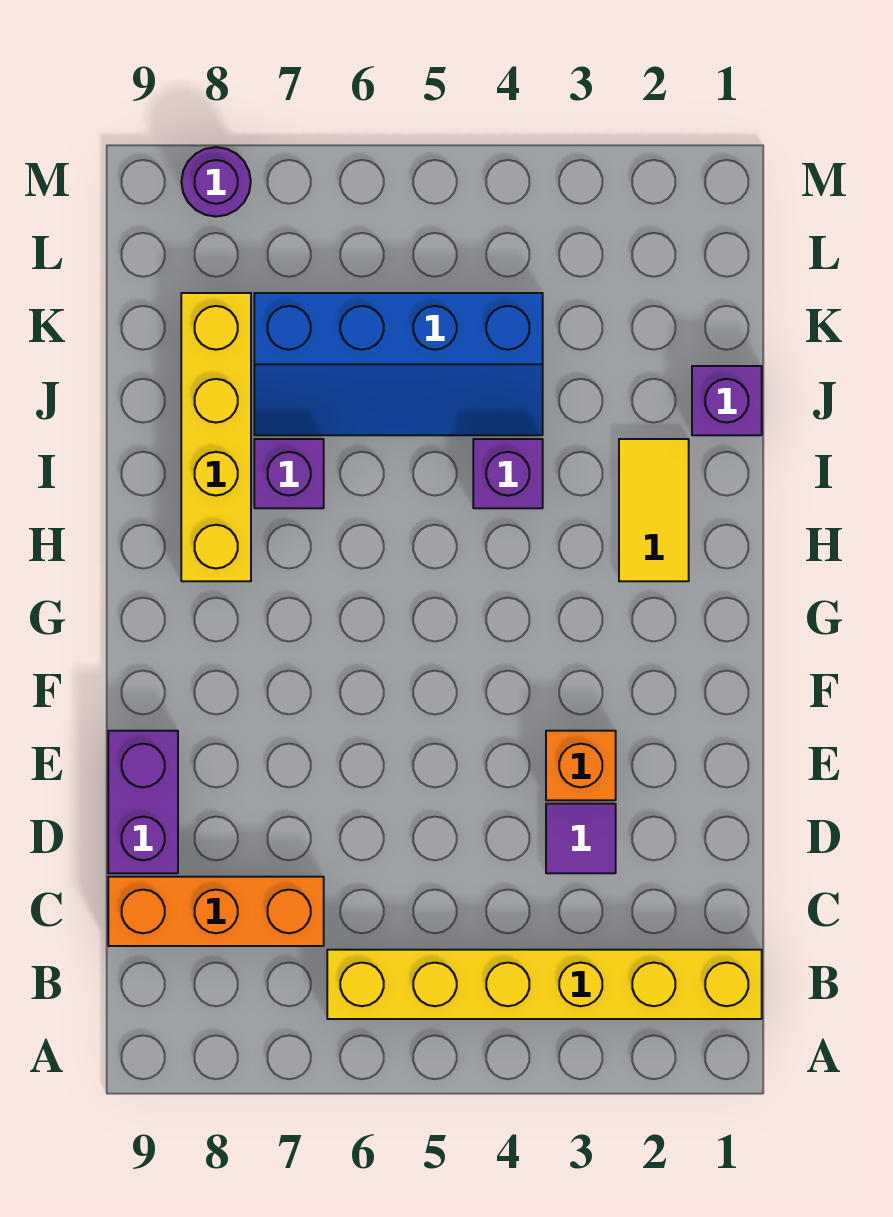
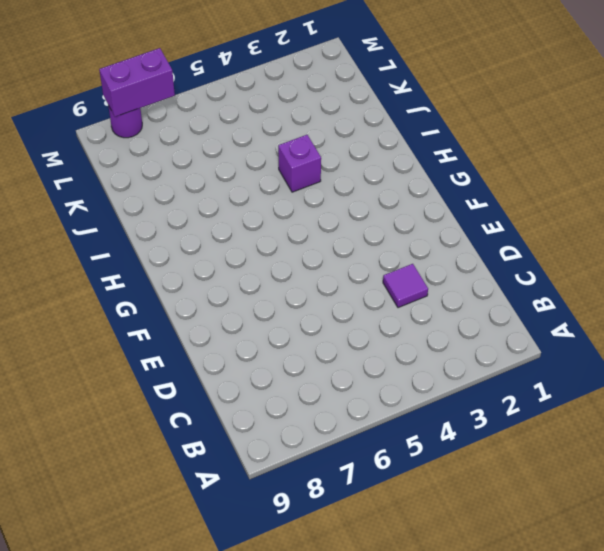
purple brick M7:M8 level 2 -> purple brick D9:E9 level 1
none -> yellow brick B1:B6 level 1
none -> orange brick C7:C9 level 1
none -> orange brick E3 level 1

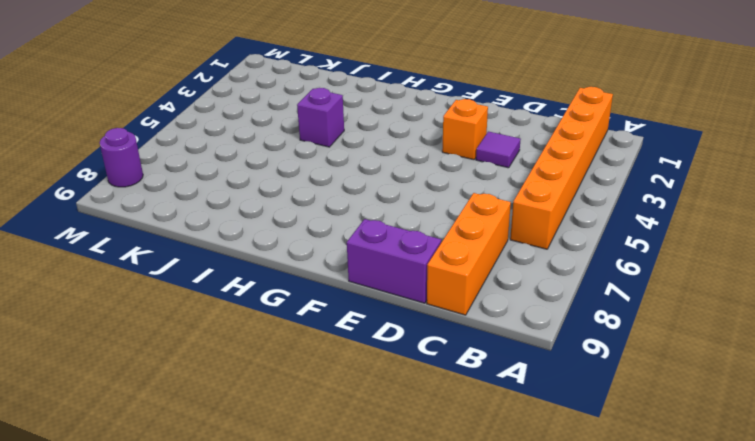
orange brick B1:B6 level 1 -> yellow brick B1:B6 level 1
none -> yellow tile H2:I2 level 1
none -> yellow brick H8:K8 level 1
none -> purple brick I7 level 1

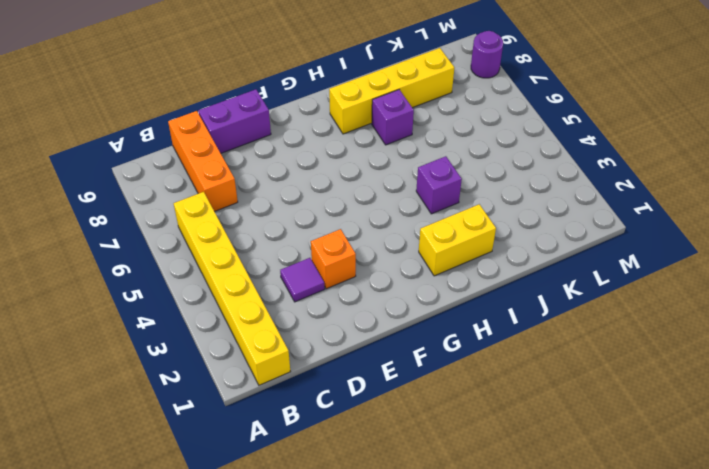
yellow brick H2:I2 level 1 -> yellow tile H2:I2 level 1
none -> purple brick J1 level 1
none -> blue slope J4:K7 level 1 top K

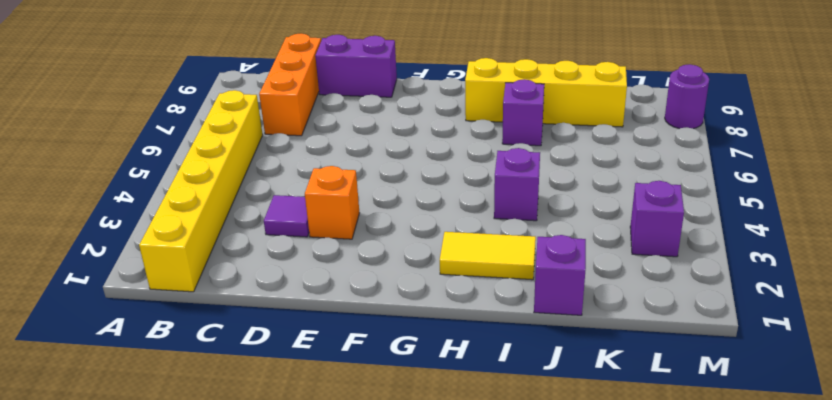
purple brick L3 level 1 -> none
none -> blue slope J4:K7 level 1 top K

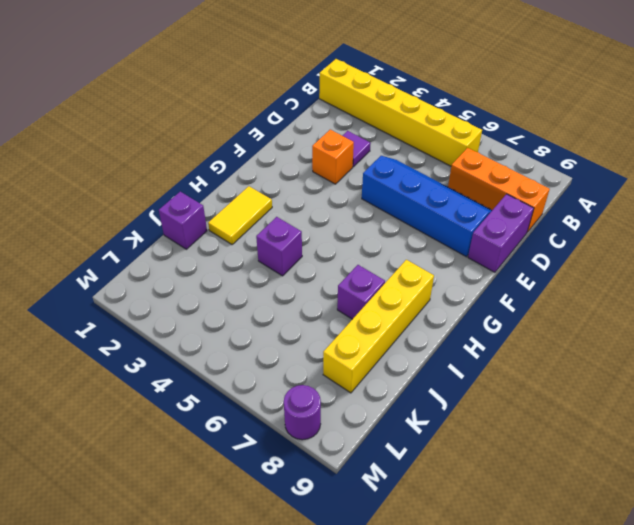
blue slope D5:E8 level 1 top E -> blue slope J4:K7 level 1 top K

